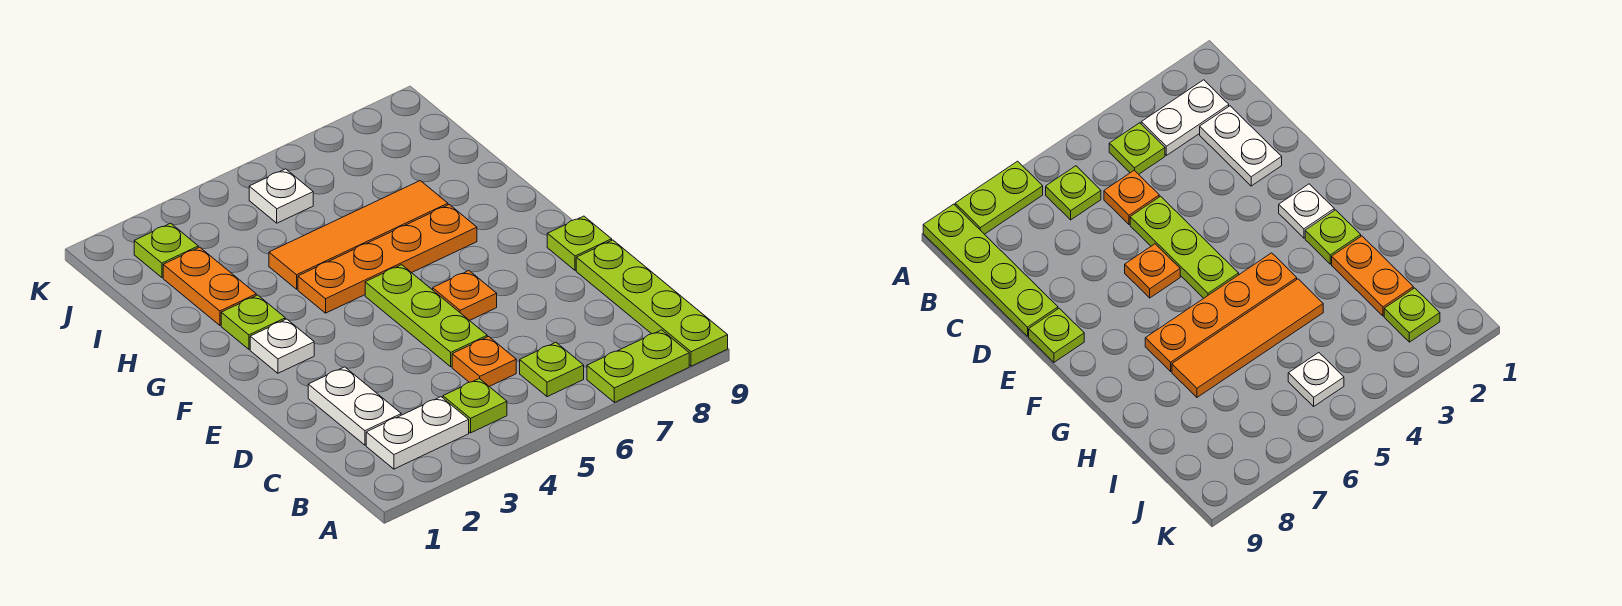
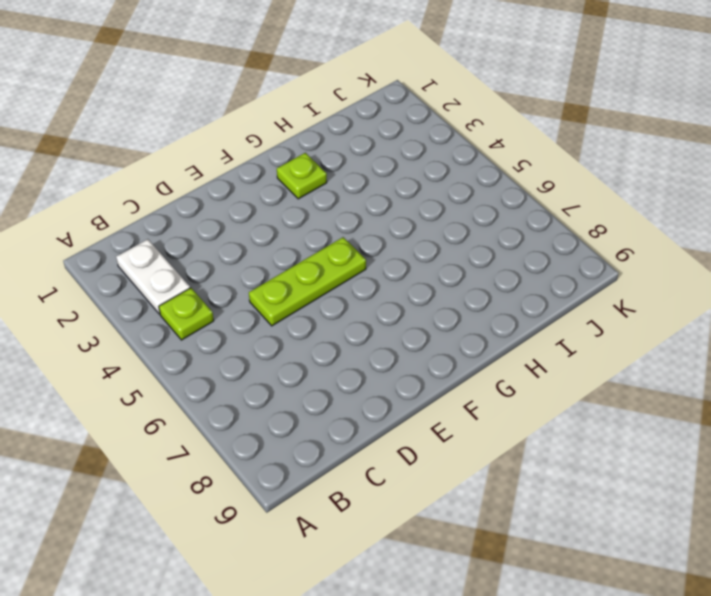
none -> lime plate A7:A8 level 1
none -> lime plate A9:D9 level 1
none -> lime plate B6 level 1

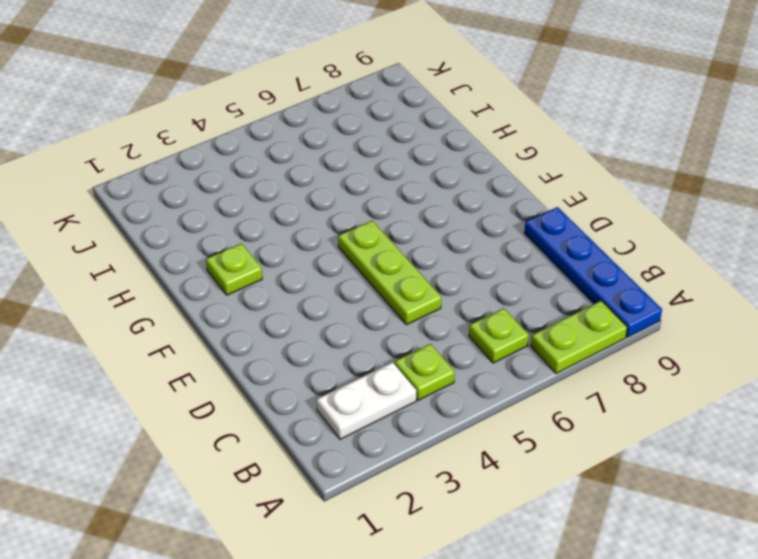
blue plate A9:D9 level 1 -> lime plate A9:D9 level 1
none -> white plate C2:D2 level 1
none -> orange plate C5 level 1
none -> orange plate E6 level 1

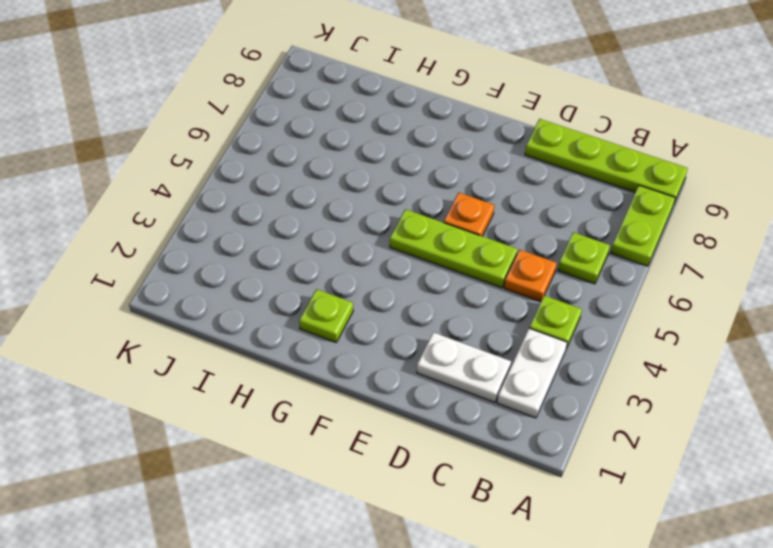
none -> lime plate E9 level 1
none -> white plate F2 level 1
none -> orange plate G4:G7 level 1

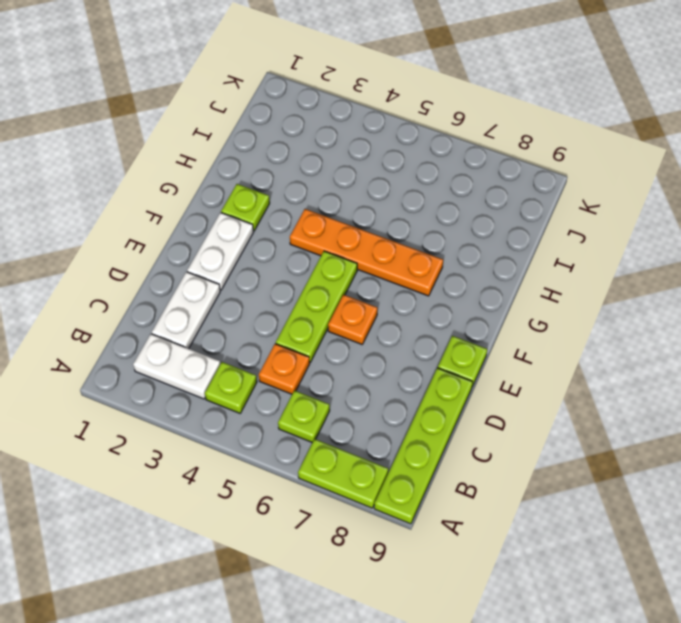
white plate E2:F2 level 1 -> white plate F2 level 1
none -> orange plate H2:I2 level 1
none -> orange tile H4:H7 level 1
none -> lime plate J2 level 1

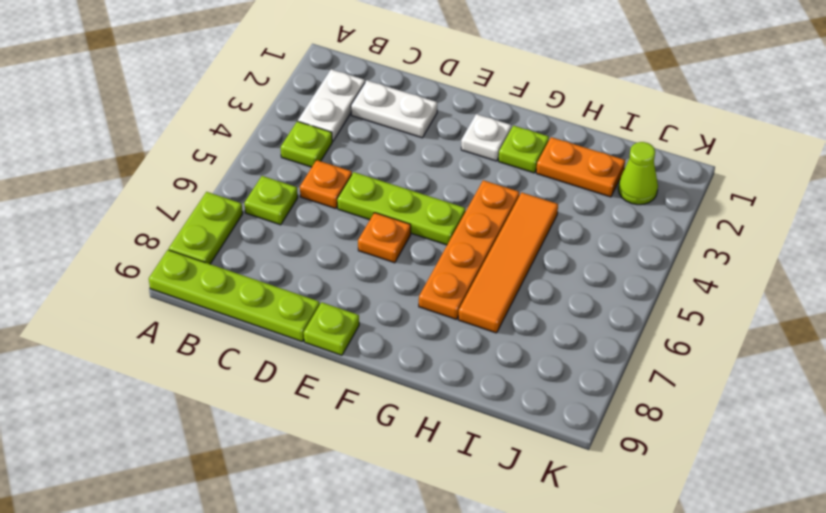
lime cone J2 level 1 -> lime plate J2 level 1
none -> white plate J5 level 1

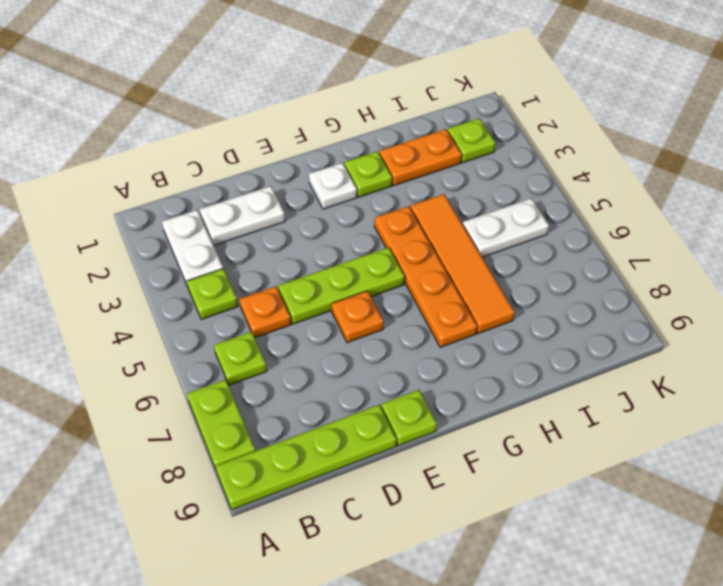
white plate I5:J5 level 1 -> white plate J5 level 1

